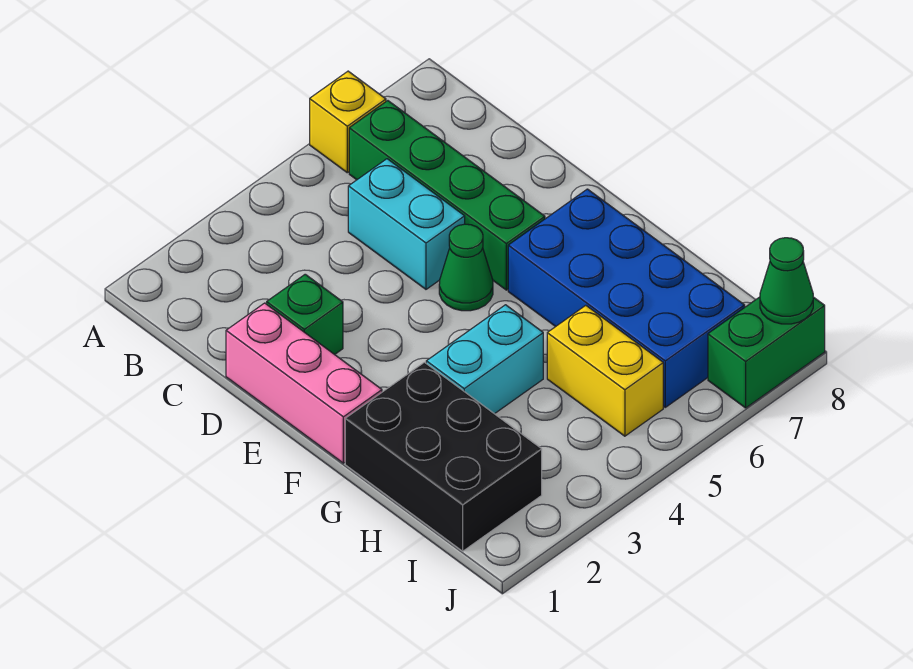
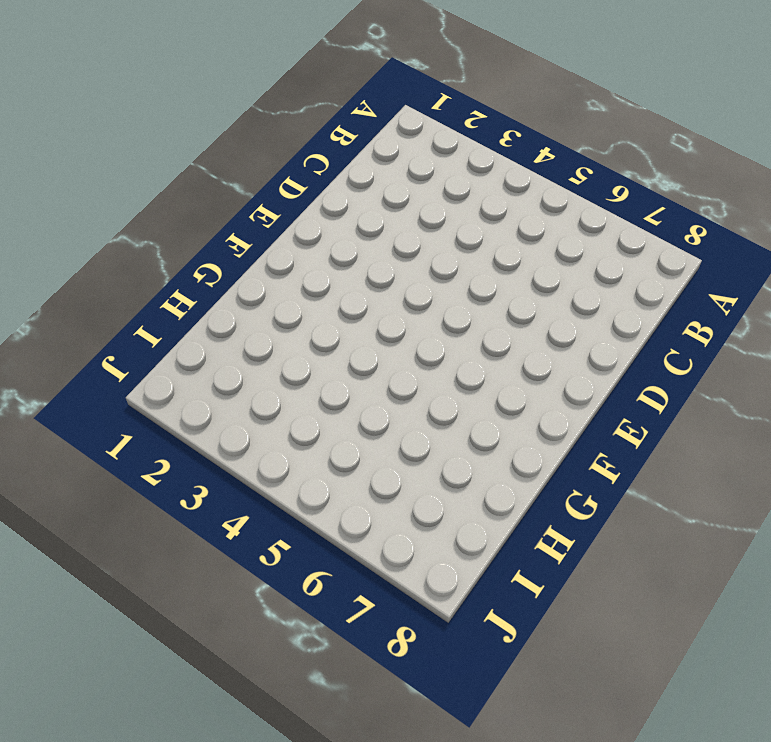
none -> yellow brick A6 level 1
none -> green brick B6:E6 level 1
none -> cyan brick C5:D5 level 1

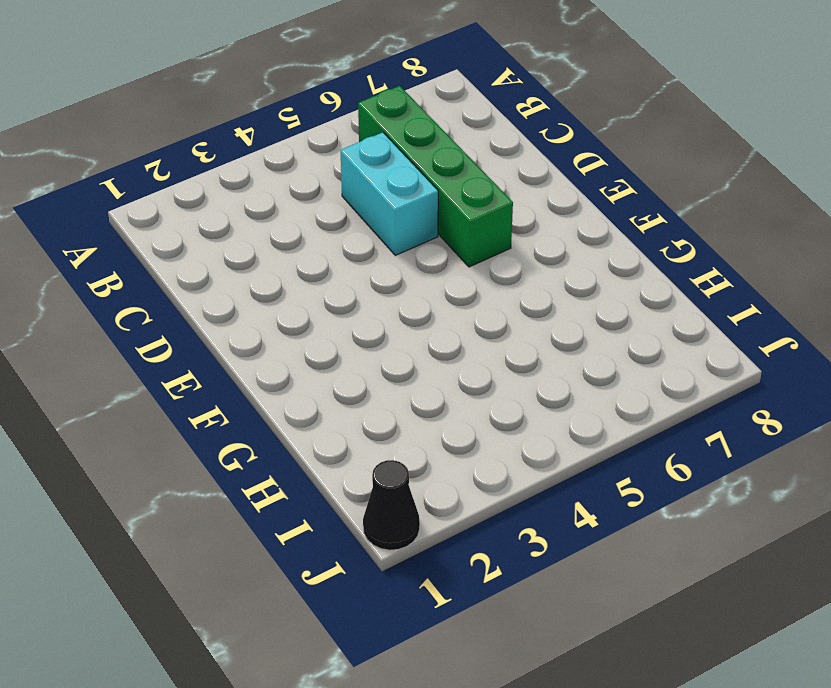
black cone J1 level 1 -> none
none -> yellow brick A6 level 1
none -> pink brick D1:F1 level 1
none -> green brick D2 level 1

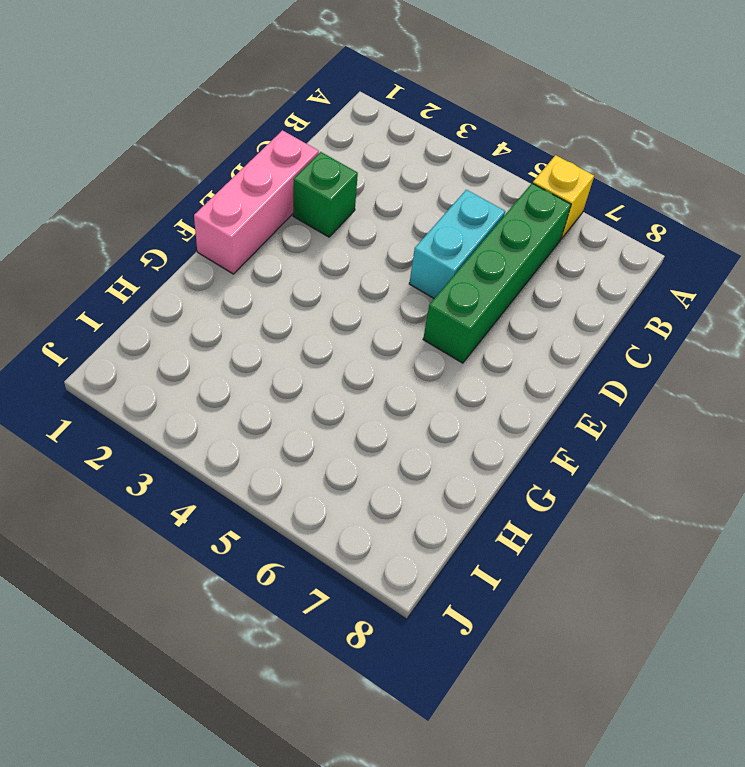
none -> green cone E5 level 1
none -> blue brick F6:I7 level 1
none -> black brick G1:I2 level 1

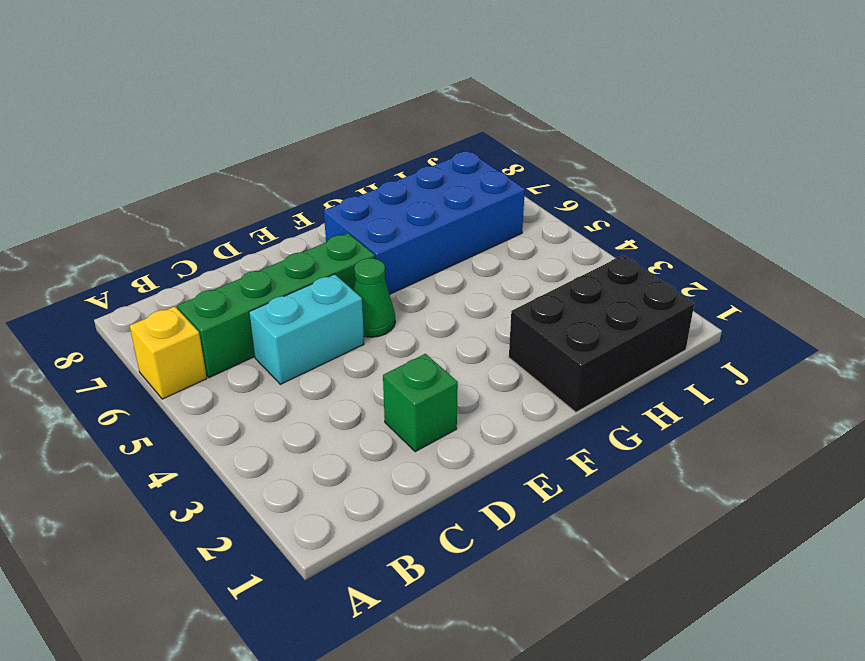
none -> pink brick D1:F1 level 1
none -> cyan brick G3:G4 level 1
none -> yellow brick H5:I5 level 1

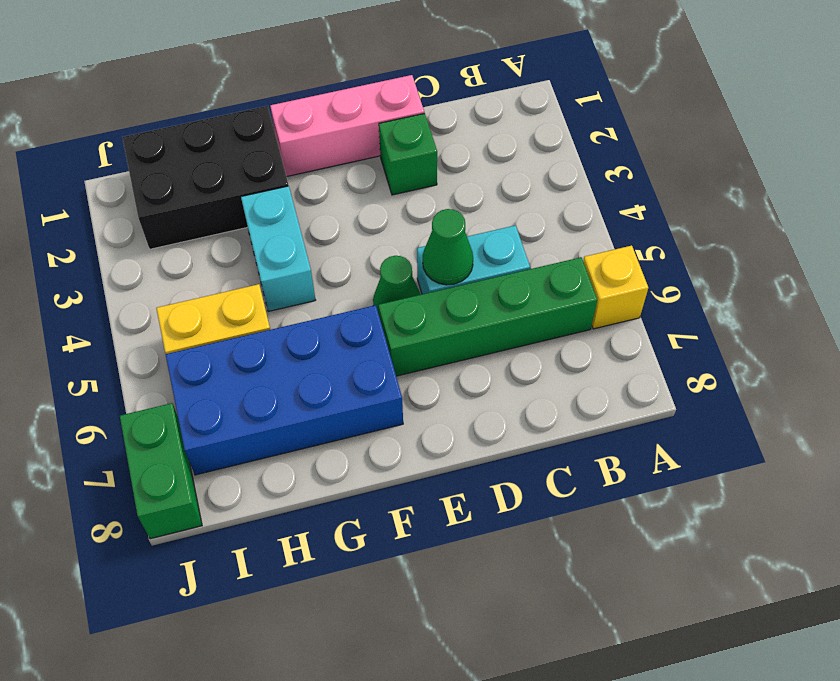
green cone D5 level 2 -> green cone J8 level 2

